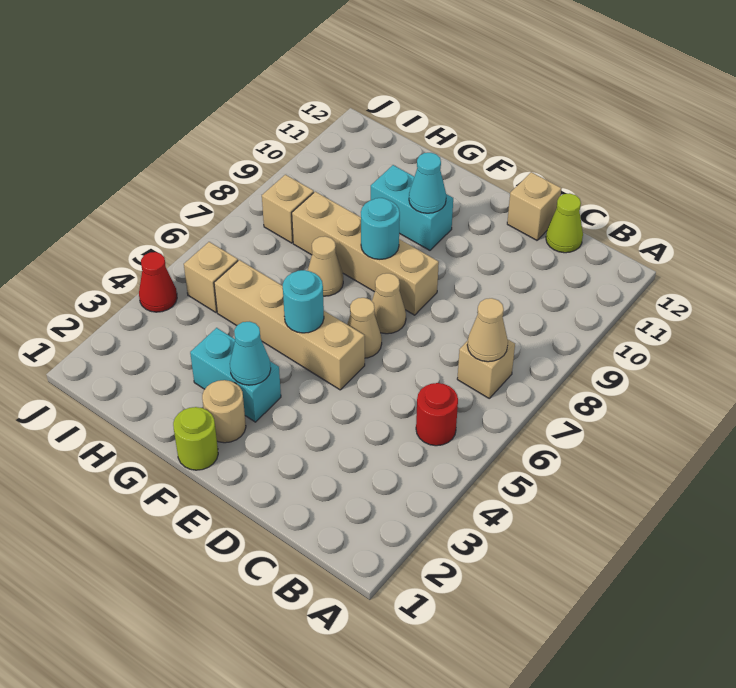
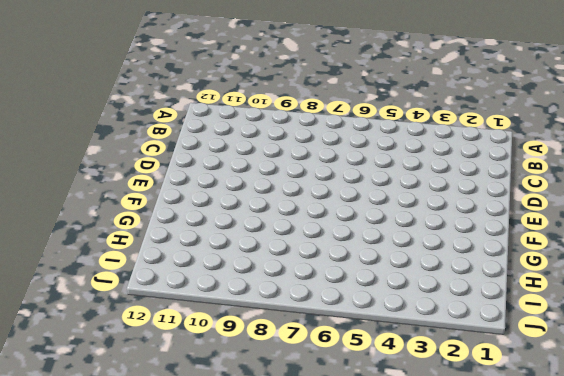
none -> red round brick B5 level 1
none -> tan brick B7 level 1
none -> lime cone C12 level 1

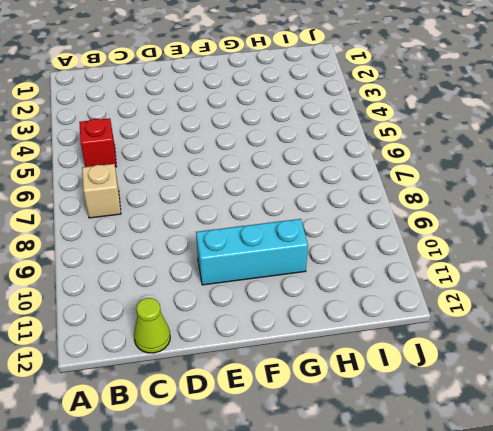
red brick B5 level 1 -> red round brick B5 level 1
cyan brick E10:G10 level 1 -> cyan brick F10:G10 level 1
none -> tan brick D12 level 1
none -> tan brick E5:H5 level 1
none -> tan cone E6 level 1

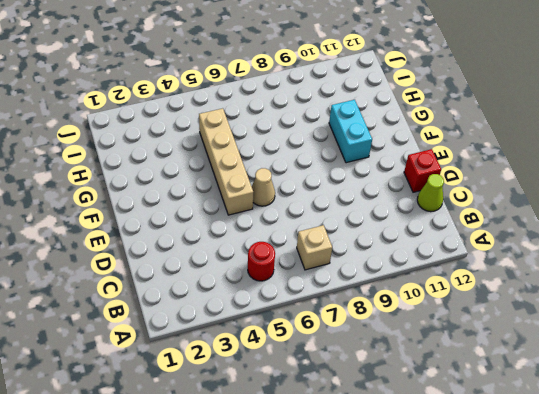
red brick D12 level 1 -> tan brick D12 level 1
none -> tan cone E7 level 1
none -> tan brick E8:H8 level 1
none -> lime round brick F1 level 1

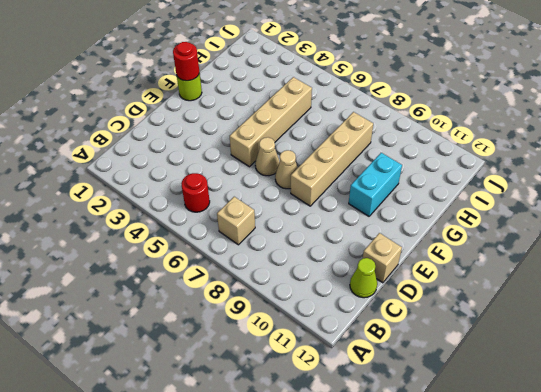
red round brick F1 level 2 -> none
none -> tan round brick F2 level 1
none -> cyan brick F3:G3 level 1
none -> tan cone G7 level 1

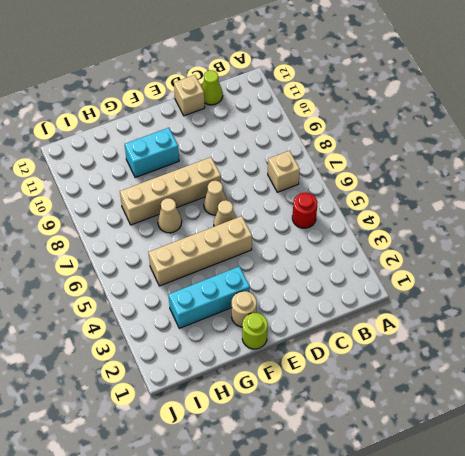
cyan brick F3:H3 level 1 -> cyan brick F3:G3 level 1
none -> tan brick I5 level 1
none -> tan brick I8 level 1
none -> red cone J4 level 1

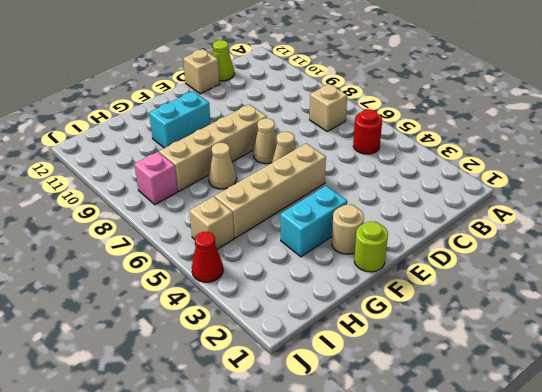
pink brick I8 level 1 -> tan brick I8 level 1
none -> tan cone B7 level 2
none -> cyan cone F3 level 2
none -> cyan round brick F5 level 2

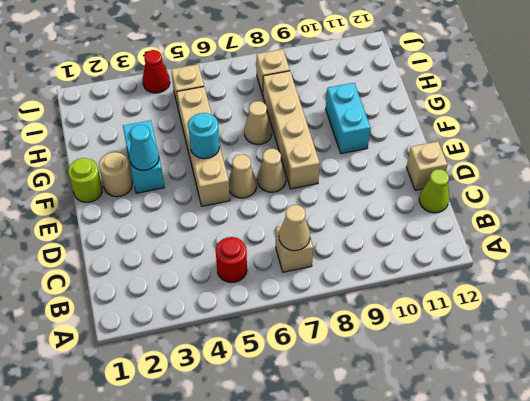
none -> cyan round brick F8 level 2
none -> cyan cone F10 level 2

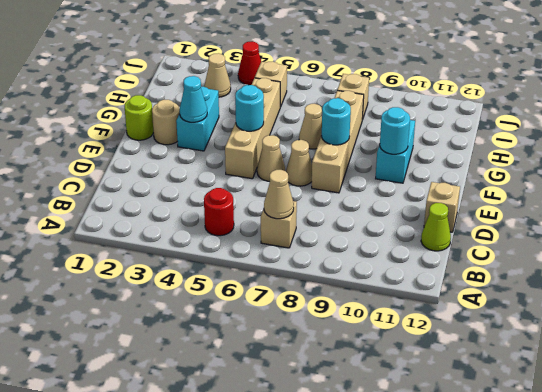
cyan round brick F10 level 2 -> cyan cone F10 level 2
tan cone I3 level 1 -> none

